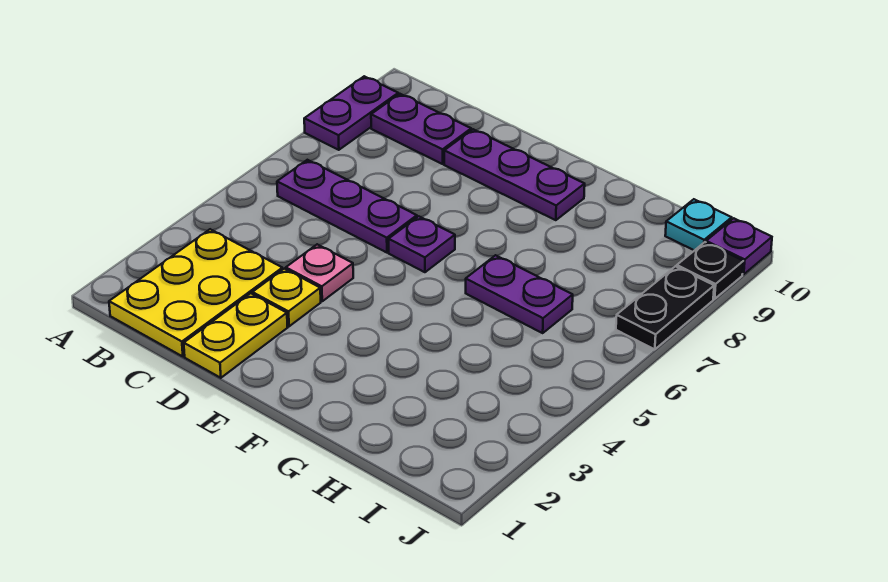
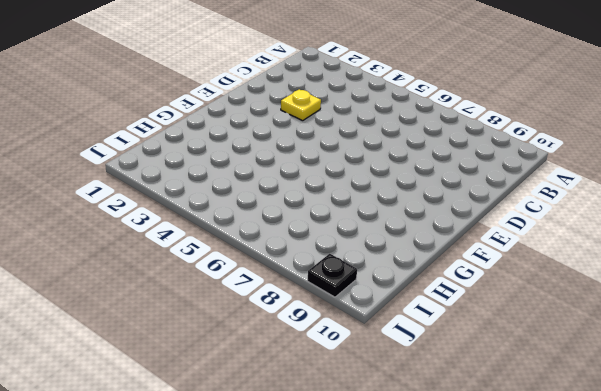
none -> purple plate A8:A9 level 1
none -> yellow plate B1:C3 level 1
none -> purple plate B6:D6 level 1

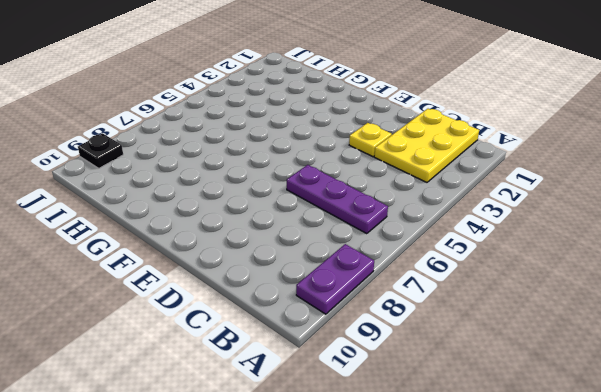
none -> purple plate B9:C9 level 1
none -> yellow plate D1:D2 level 1
none -> pink plate D4 level 1

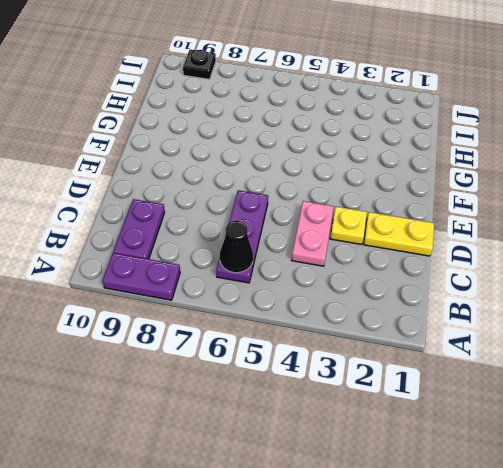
black cone B6 level 2 -> none
pink plate C4:D4 level 1 -> pink plate D4 level 1
none -> yellow plate B1:C3 level 1
none -> purple plate D9:F9 level 1
none -> purple plate E6 level 1

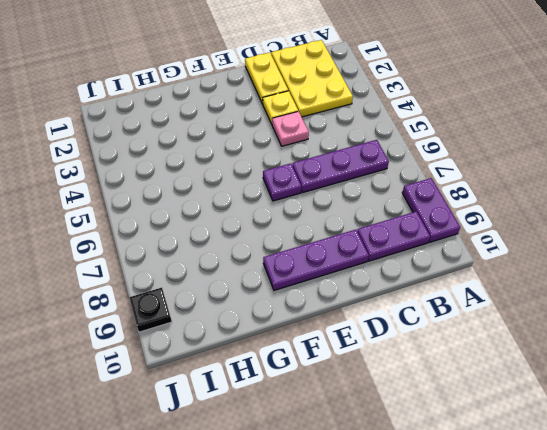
none -> purple plate G6:H6 level 1
none -> cyan plate I10 level 1
none -> black plate J7:J8 level 1

